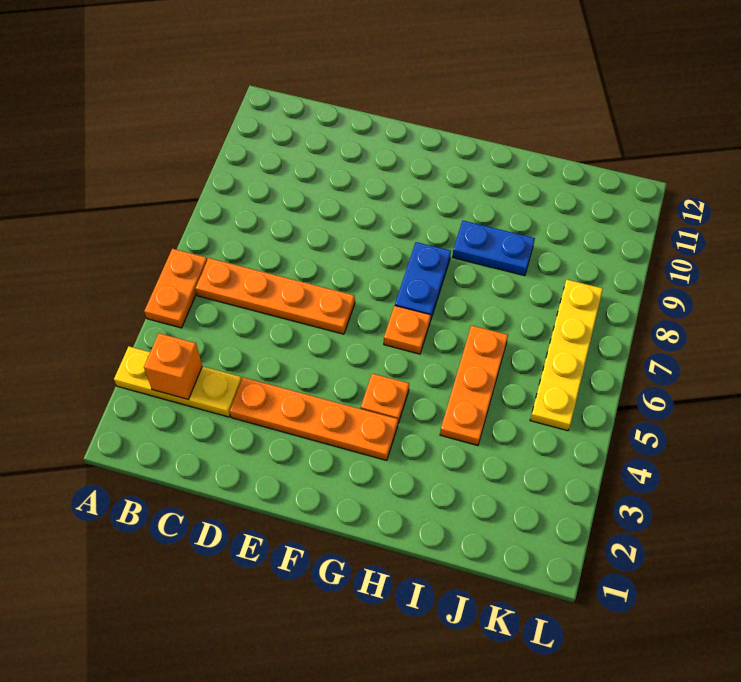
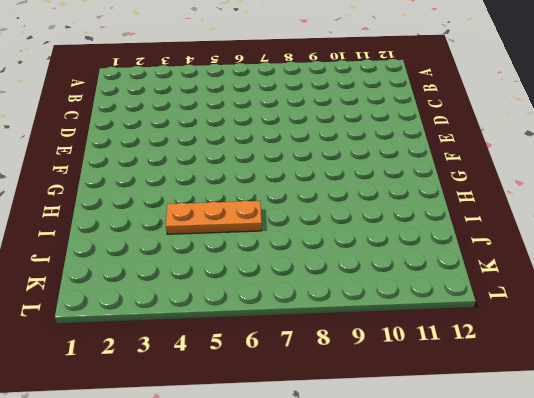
none -> yellow plate A3:C3 level 1
none -> orange plate A5:A6 level 1

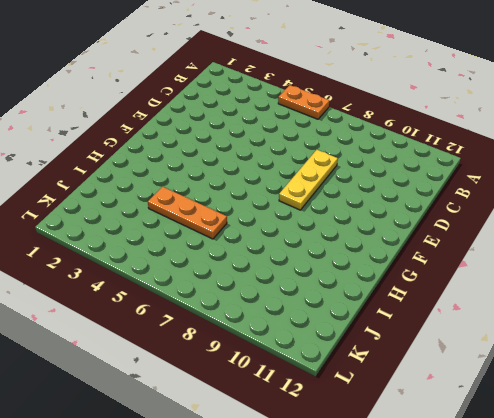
yellow plate D8:F8 level 1 -> yellow plate A3:C3 level 1
none -> orange plate B6:E6 level 1
none -> orange plate D3:G3 level 1

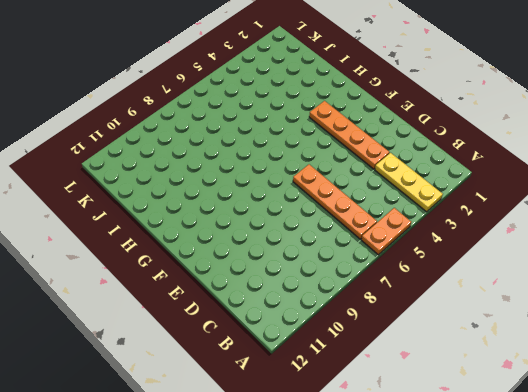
none -> orange plate G4 level 1
none -> orange plate G6 level 1

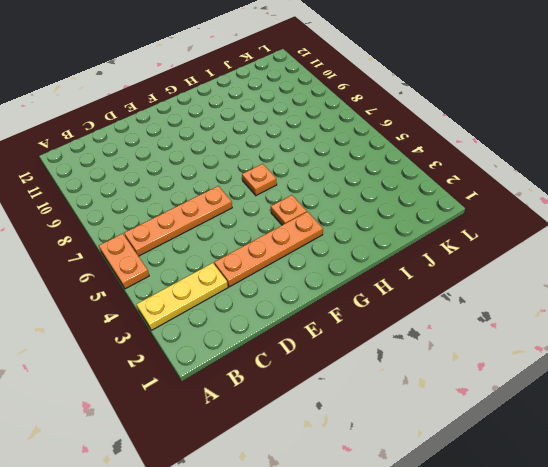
none -> blue plate G7:G8 level 1
none -> blue plate H9:I9 level 1

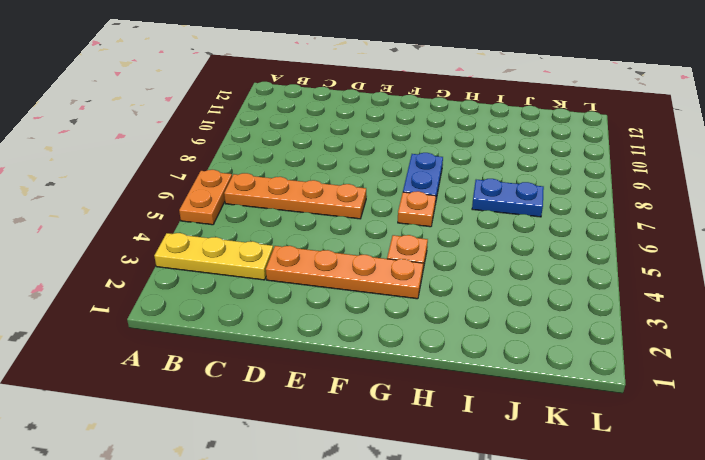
blue plate I7:J7 level 1 -> blue plate H9:I9 level 1
none -> orange plate I4:I6 level 1
none -> yellow plate K5:K8 level 1

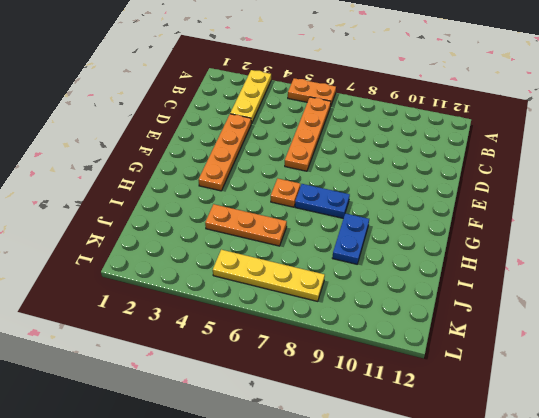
none -> orange plate G4 level 1
none -> orange brick B3 level 2

